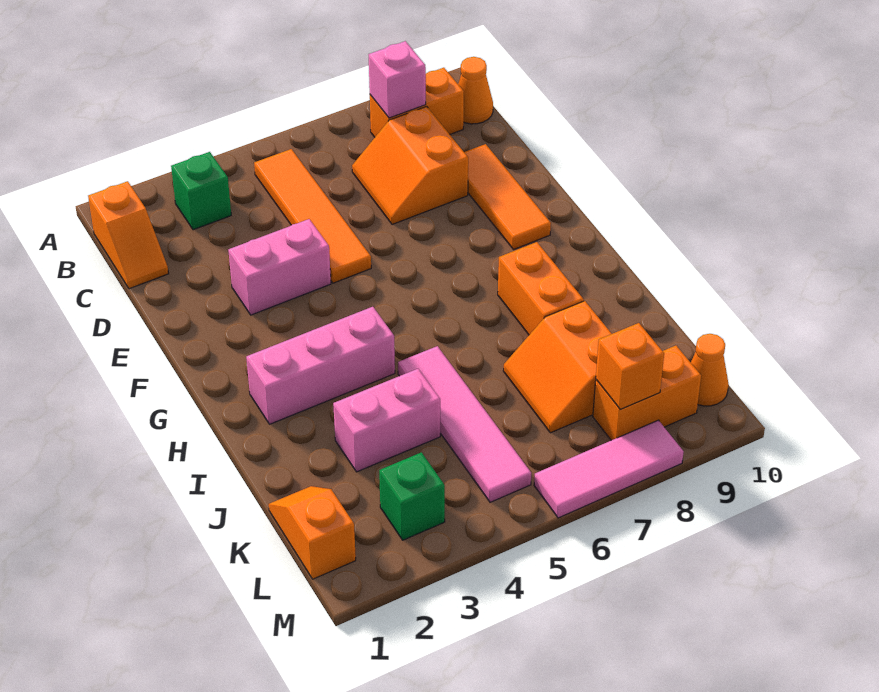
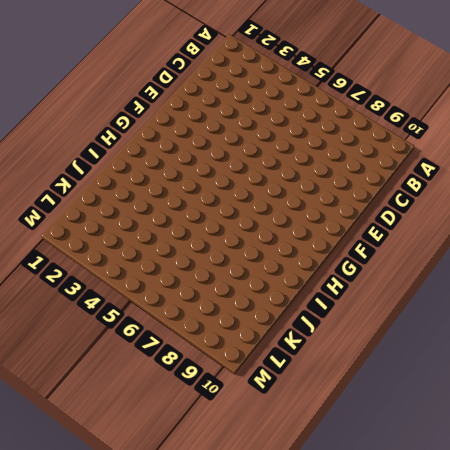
none -> orange slope B1:C1 level 1 top B
none -> green brick B3 level 1
none -> orange tile B5:E5 level 1

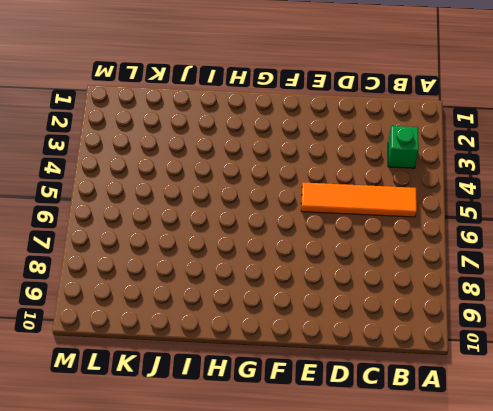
none -> orange slope B1:C1 level 1 top B
none -> orange brick B8:B9 level 1
none -> orange cone B10 level 1

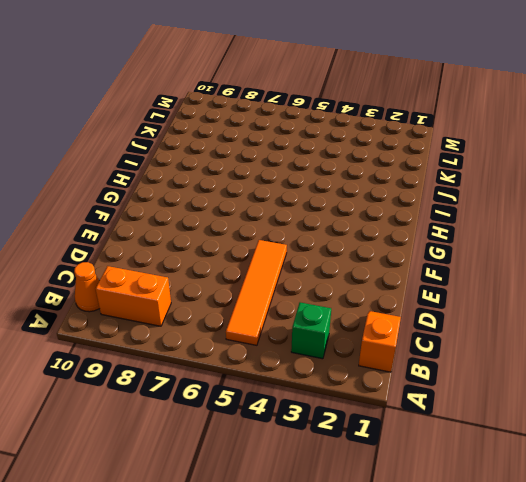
none -> orange slope C7:D8 level 1 top 8
none -> orange tile D9:F9 level 1
none -> pink brick E3:E4 level 1

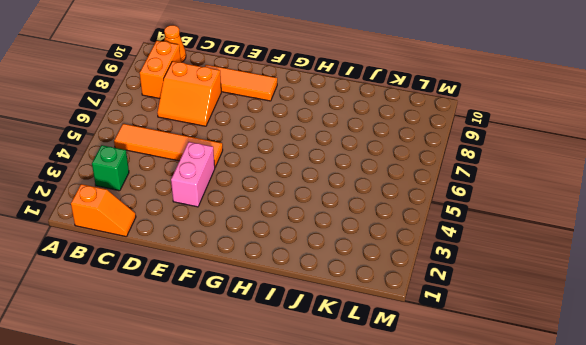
none -> pink brick H2:H4 level 1
none -> orange brick H8:I8 level 1
none -> pink tile I5:L5 level 1

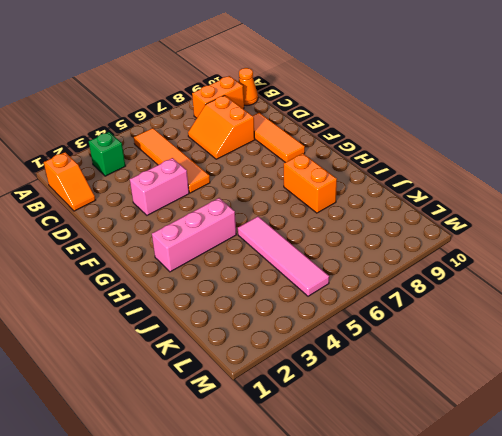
none -> pink brick J3:J4 level 1
none -> orange slope J7:K8 level 1 top 8
none -> orange slope K1:L1 level 1 top L

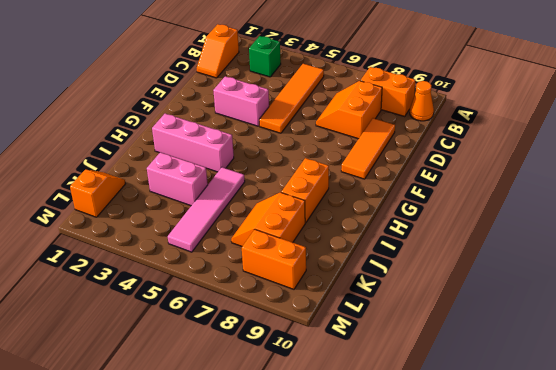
none -> green brick L3 level 1
none -> orange cone L10 level 1
none -> pink tile M6:M8 level 1

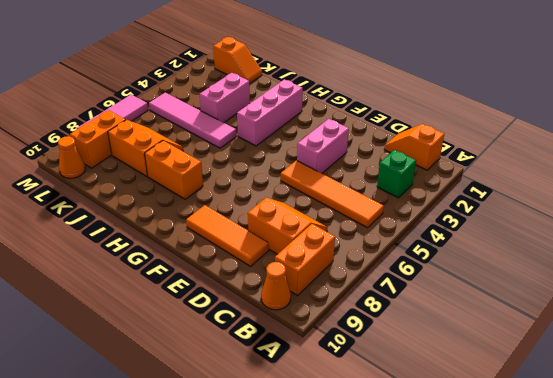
none -> green brick L3 level 1
none -> pink brick B8 level 2
none -> orange brick L8 level 2

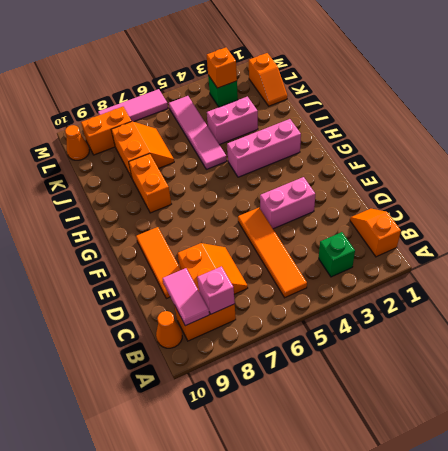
pink tile B9:C9 level 2 -> none
orange brick L3 level 2 -> orange brick L8 level 2

